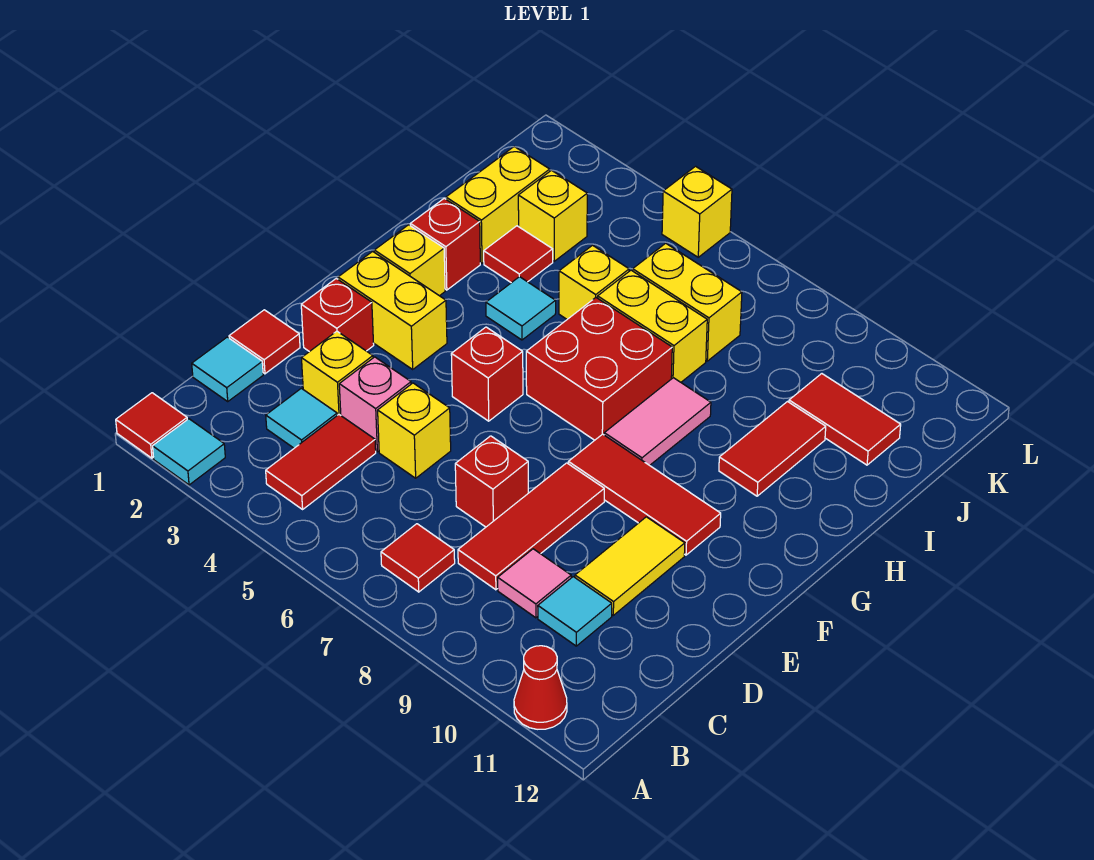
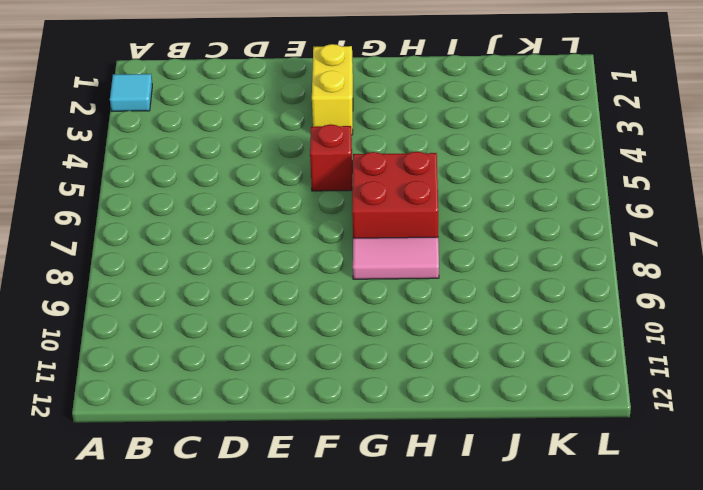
none -> red tile A1 level 1
none -> red cone A11 level 1
none -> red tile B4:C4 level 1
none -> red tile B7 level 1

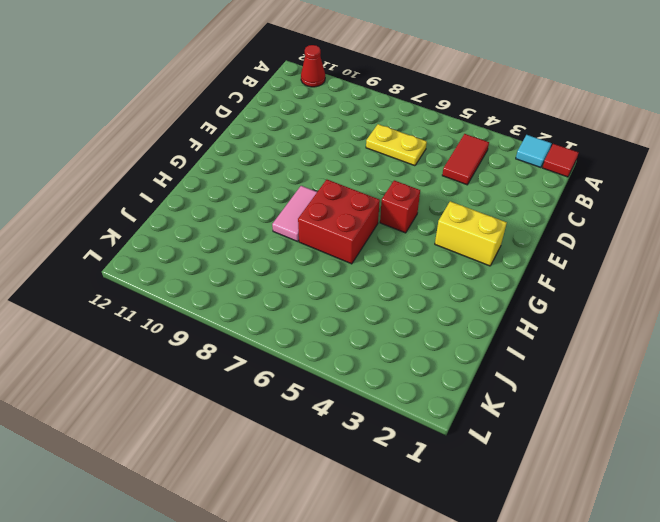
yellow plate C6:C7 level 1 -> none
none -> red tile B7 level 1
none -> cyan tile C1 level 1
none -> cyan tile C3 level 1
none -> red tile C8:E8 level 1

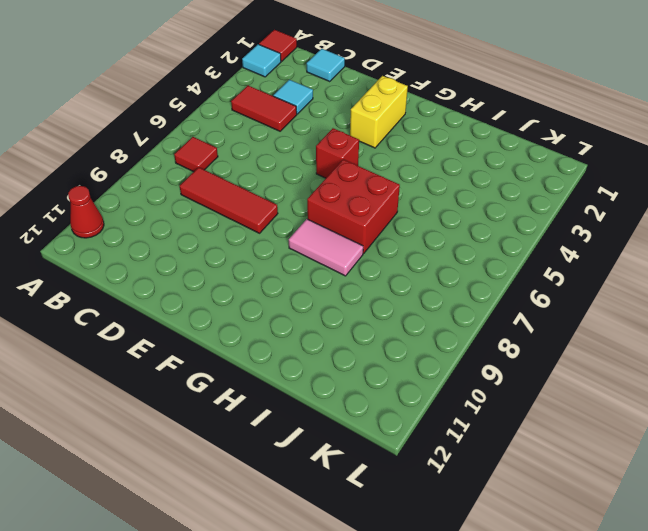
none -> pink tile C9 level 1
none -> cyan tile C10 level 1
none -> red tile D1 level 1
none -> yellow brick D3 level 1

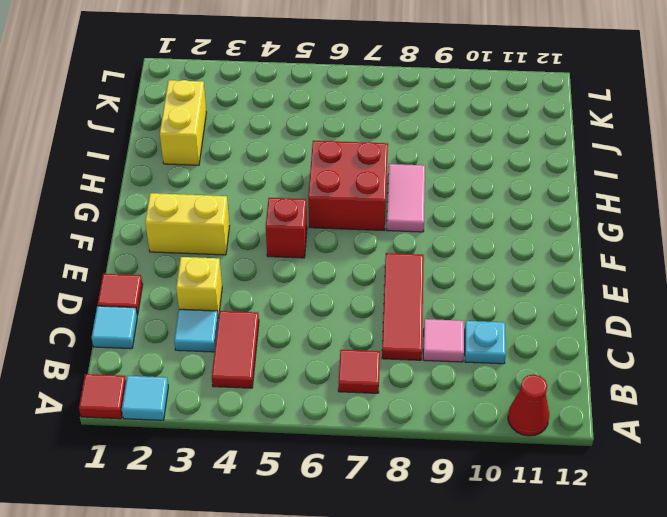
cyan plate C10 level 1 -> cyan tile C10 level 1
none -> pink brick D4 level 1
none -> yellow brick D5 level 1
none -> red brick D7 level 1
none -> yellow tile D10:E10 level 1

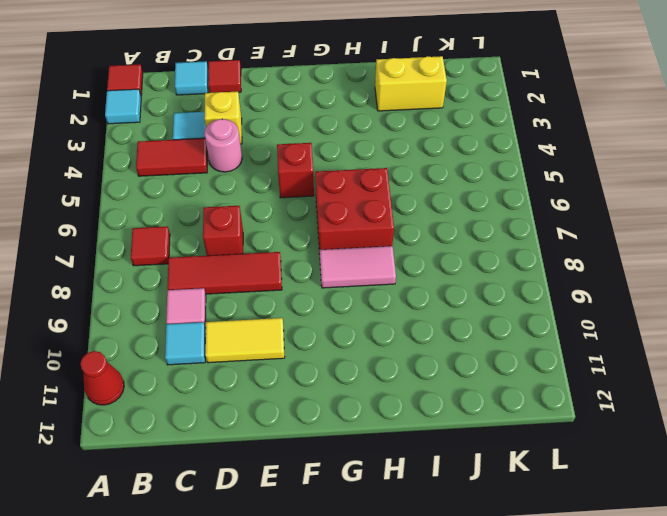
pink round brick D4 level 1 -> pink brick D4 level 1
none -> yellow brick D5 level 1
none -> red brick E2 level 1
none -> yellow brick F2:F3 level 1
none -> red tile F8:F10 level 1

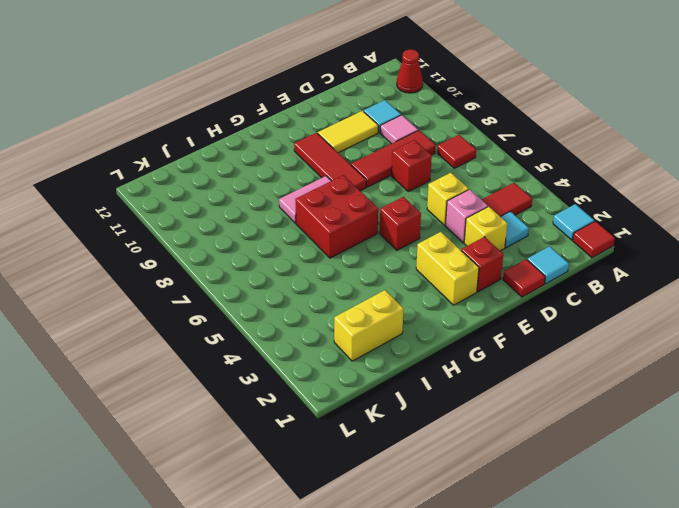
none -> yellow brick G2 level 1
none -> red brick H2 level 1
none -> cyan tile H4 level 1
none -> red tile H10:I10 level 1

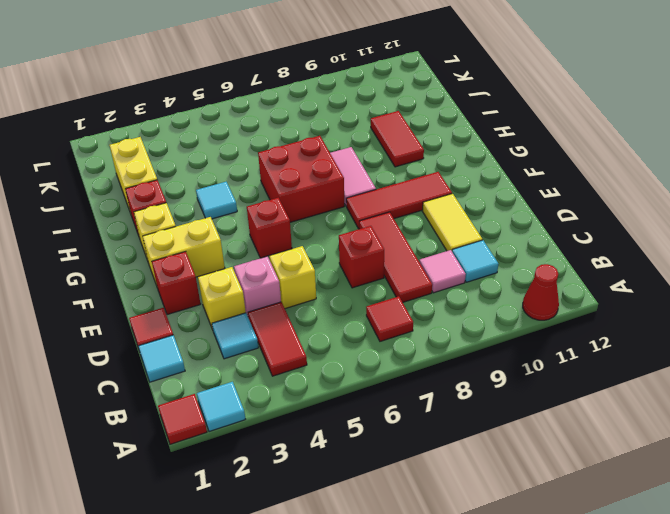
none -> red tile I3 level 1
none -> yellow brick I5 level 1
none -> yellow brick I6:I7 level 1
none -> yellow brick J3 level 1

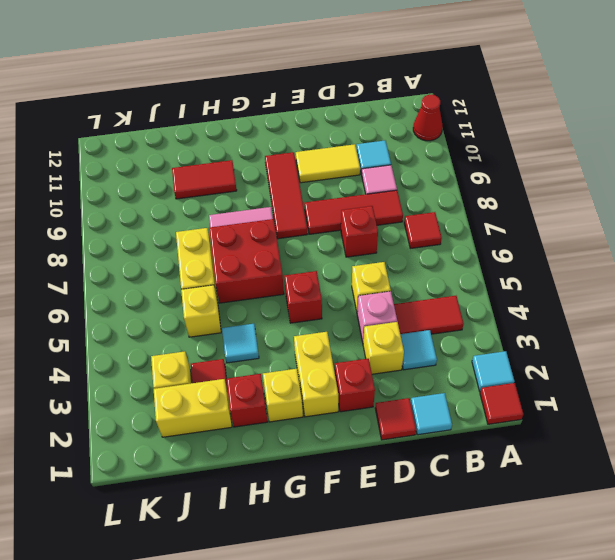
none -> yellow brick J6:J7 level 1
none -> red tile J10:J11 level 1
none -> yellow brick L5 level 1

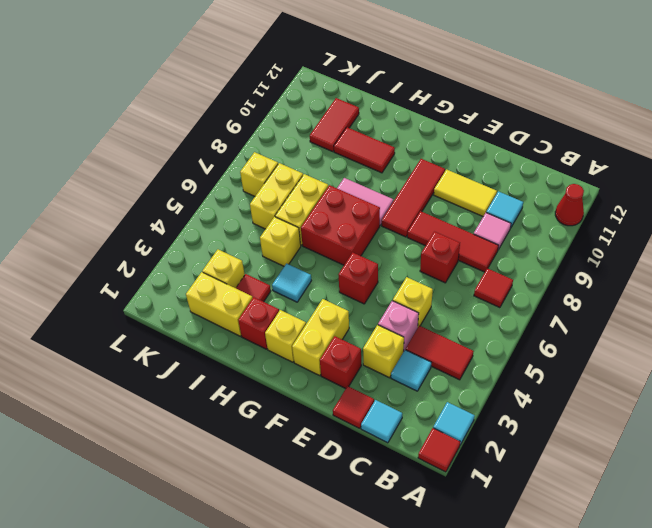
yellow brick K7 level 1 -> yellow brick L5 level 1

